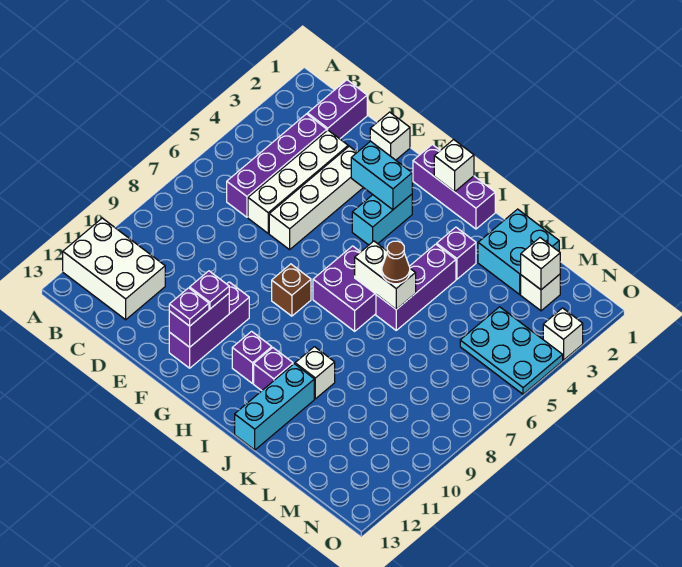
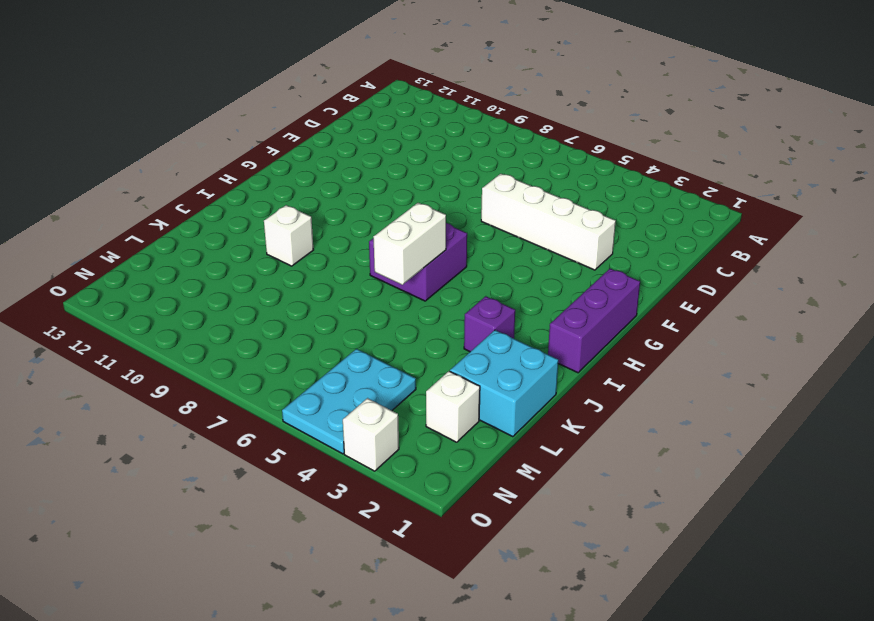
none -> white brick A11:C12 level 1
none -> purple brick C1:C2 level 1
none -> purple brick C3:C6 level 1

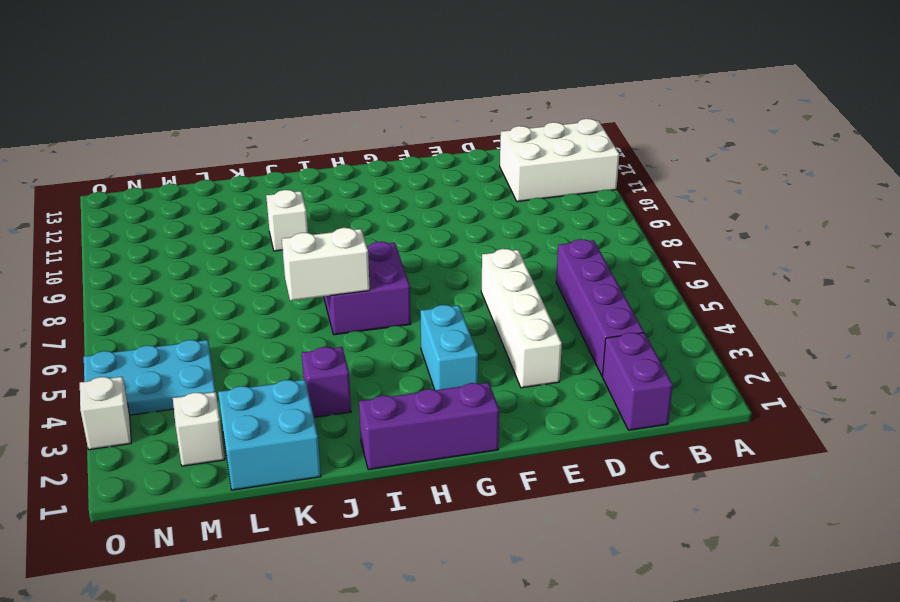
none -> white brick D3:D6 level 1
none -> white brick E1 level 1
none -> purple brick F10:F12 level 1

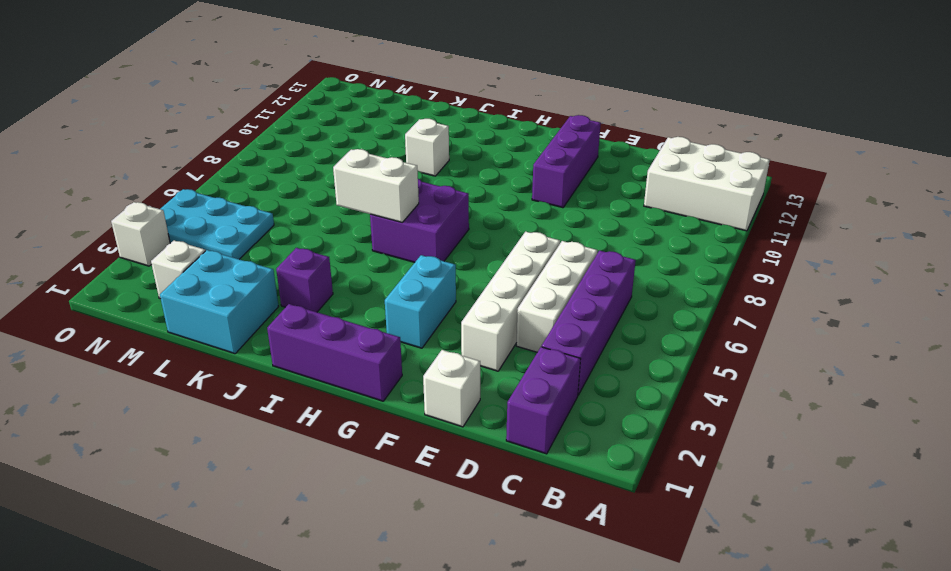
white brick D4:D6 level 1 -> white brick D3:D6 level 1
none -> brown brick G8 level 1
none -> purple brick H11 level 1
none -> purple brick I11 level 1

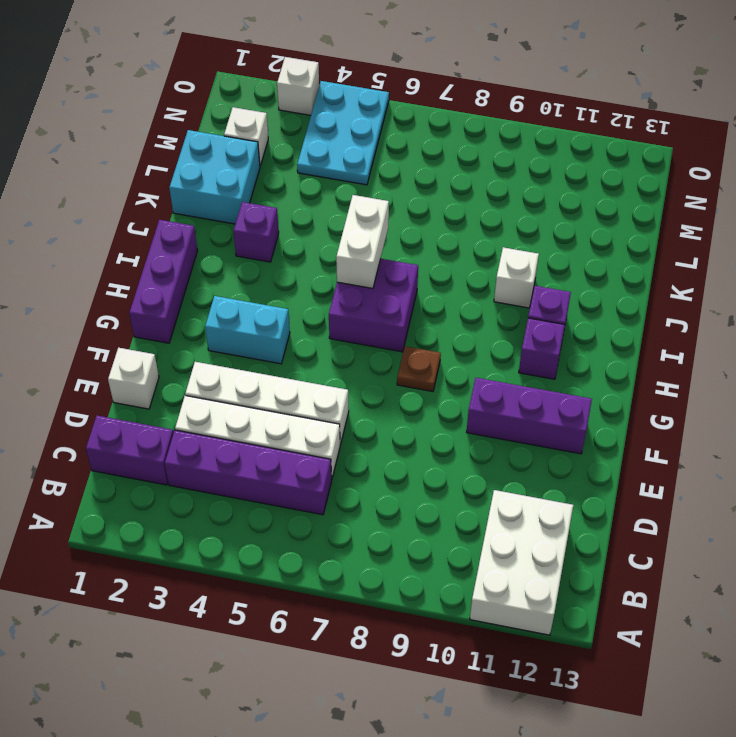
brown plate G8 level 1 -> brown brick G8 level 1
none -> purple brick J4:J6 level 1
none -> cyan brick J11:J13 level 1
none -> cyan brick F3:G3 level 2

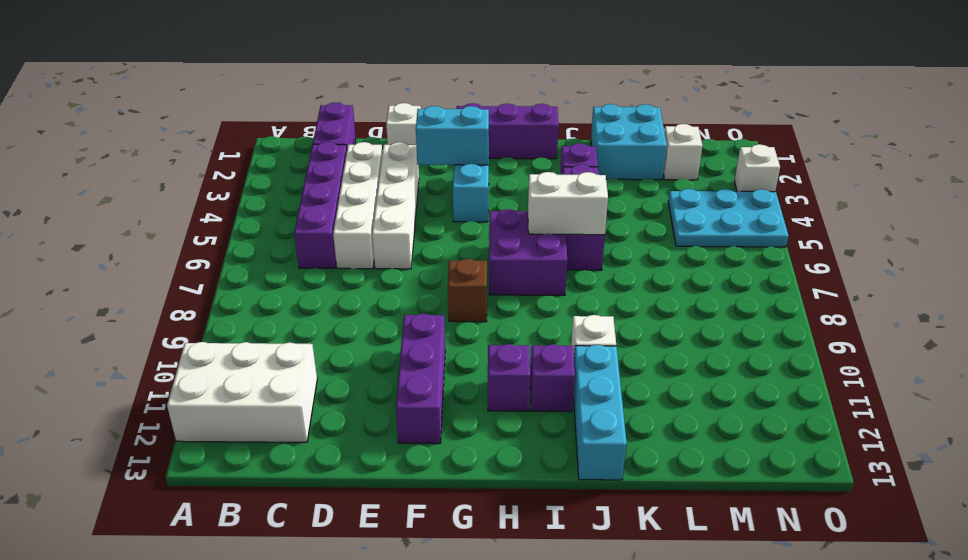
none -> purple brick F11:F12 level 2
none -> white brick H1 level 2
none -> white brick M2 level 2

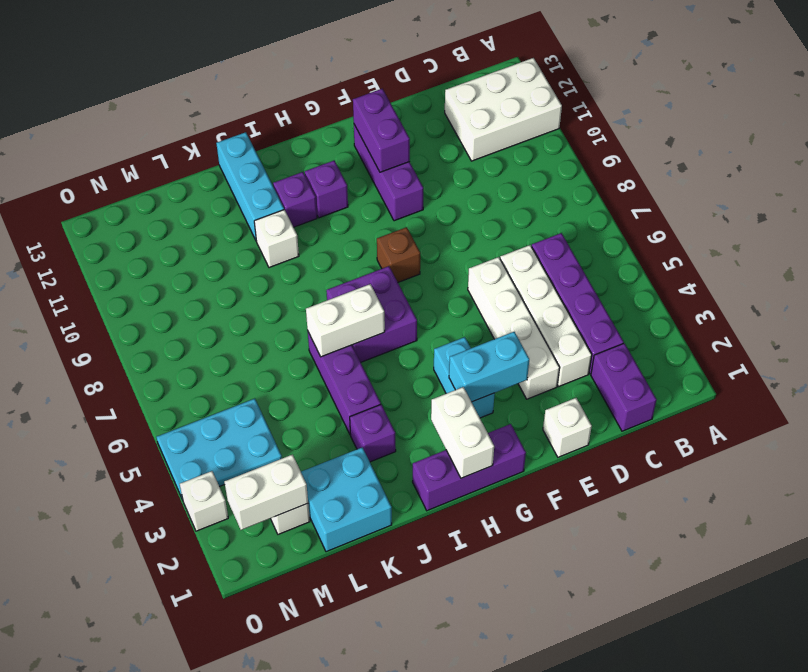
white brick H1:H2 level 2 -> white brick H1 level 2
white brick M2:N2 level 2 -> white brick M2 level 2
none -> purple plate F11 level 3
none -> purple plate F12 level 3
none -> brown cone J6 level 3

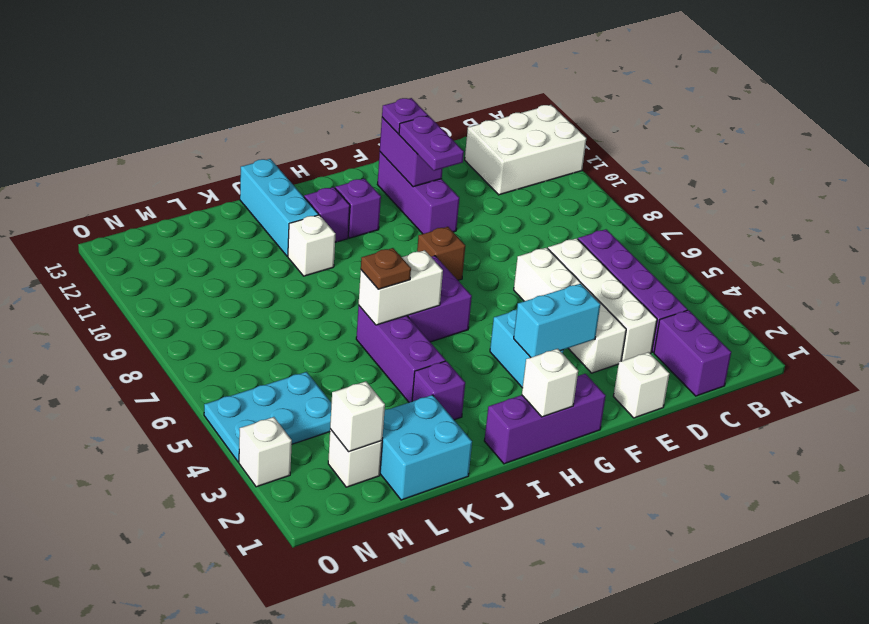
purple plate F10:F11 level 3 -> purple plate F11 level 3
brown plate J6 level 3 -> brown cone J6 level 3

